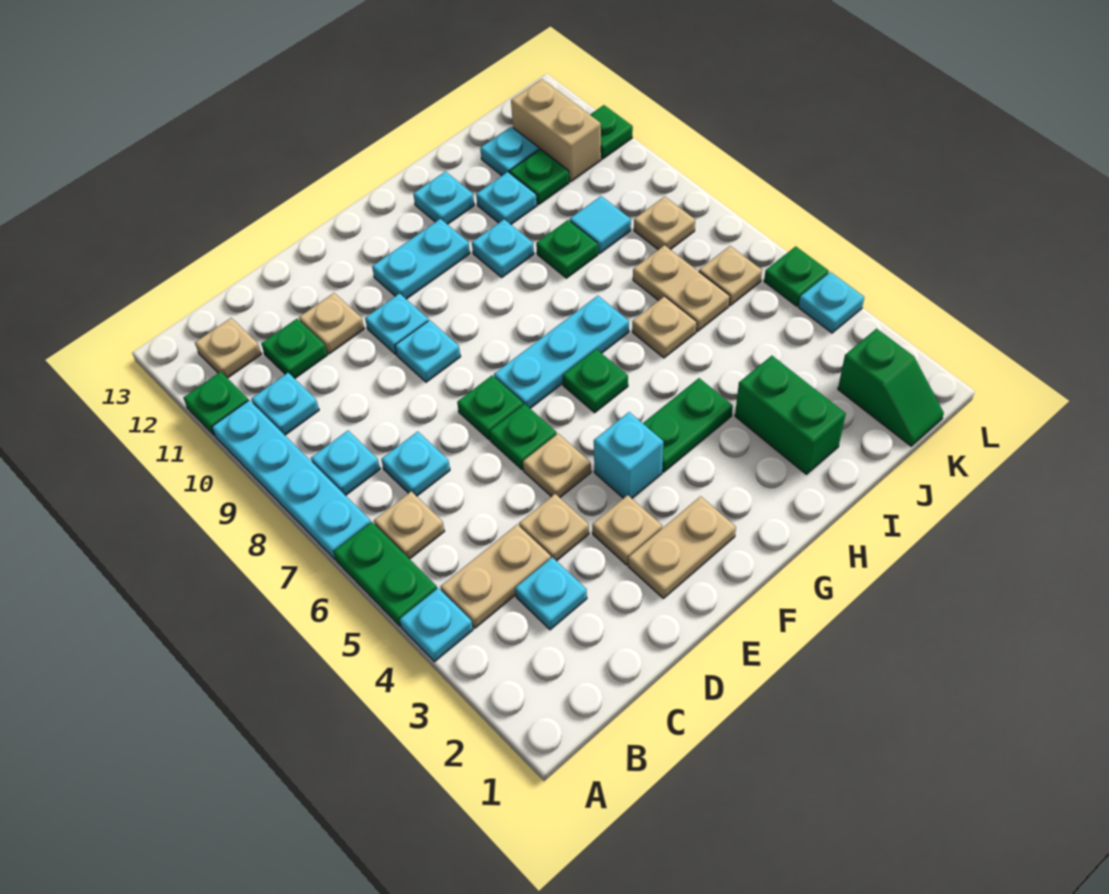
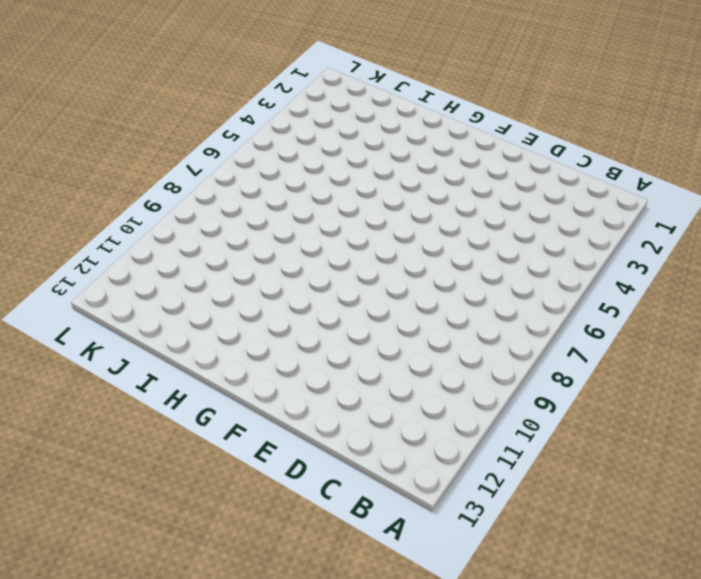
none -> cyan plate A4 level 1
none -> green plate A5:A6 level 1
none -> cyan plate A7:A10 level 1
none -> green plate A11 level 1

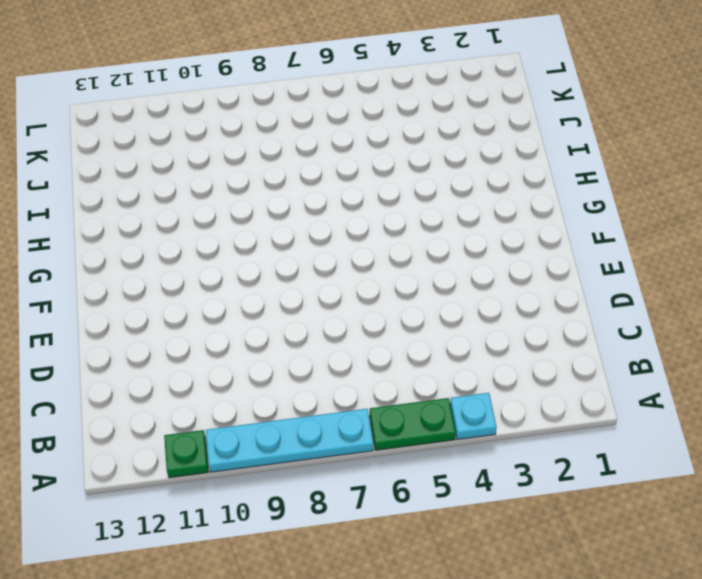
none -> tan plate B4:C4 level 1
none -> tan plate B6 level 1
none -> cyan plate B8 level 1
none -> cyan plate B10 level 1

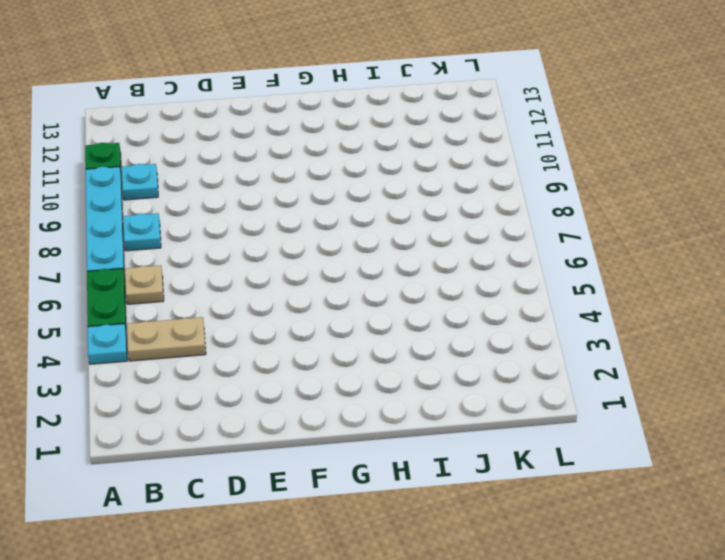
none -> tan plate B12 level 1
none -> cyan plate C3 level 1
none -> cyan plate C7 level 1
none -> green plate C11 level 1

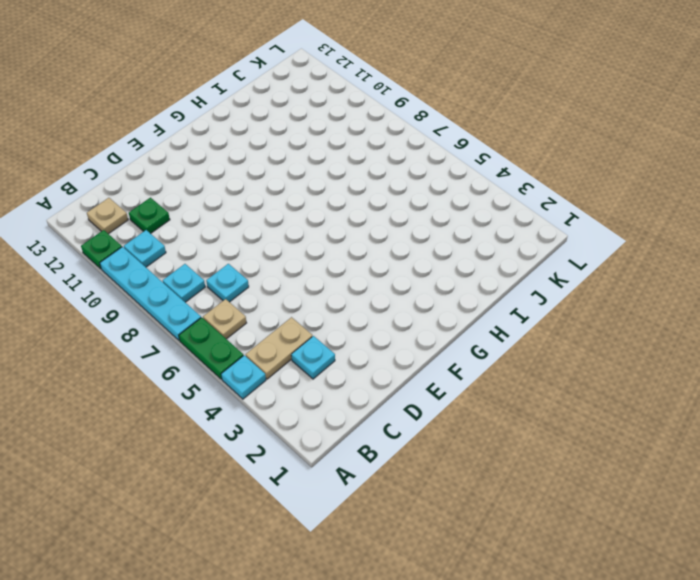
none -> tan plate D4 level 1
none -> tan plate D11 level 1
none -> tan plate E2:F2 level 1
none -> tan plate E3 level 1

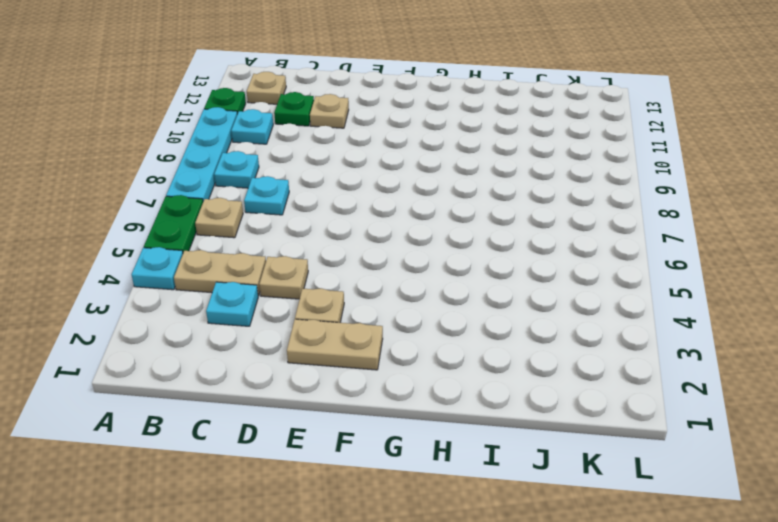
none -> tan plate E5 level 1
none -> green plate E6 level 1
none -> green plate E7 level 1
none -> cyan plate E9 level 1

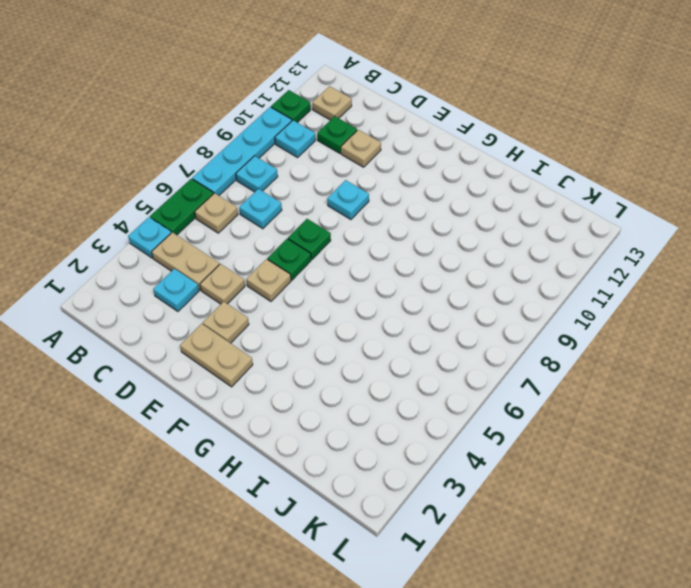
none -> cyan plate E10 level 1
none -> cyan brick F4 level 1
none -> cyan plate F7:H7 level 1
none -> cyan plate F11:G11 level 1

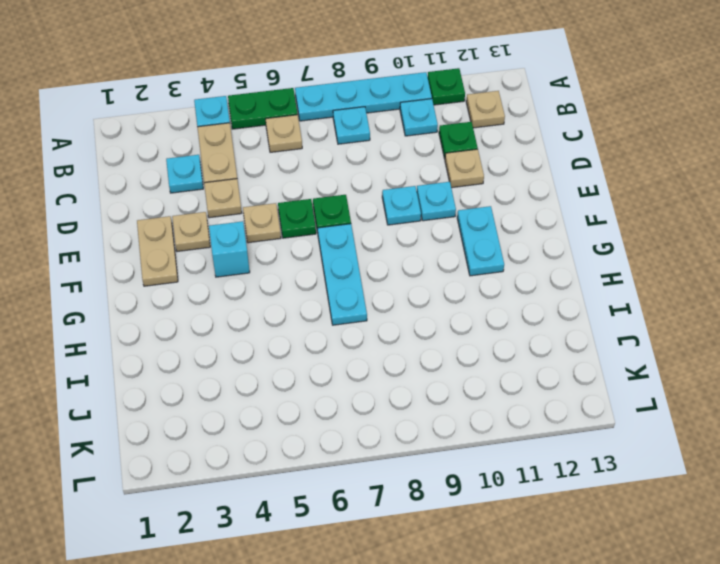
none -> cyan plate C7 level 1
none -> green plate G4:H4 level 1
none -> green plate G6 level 1
none -> cyan plate H10 level 1

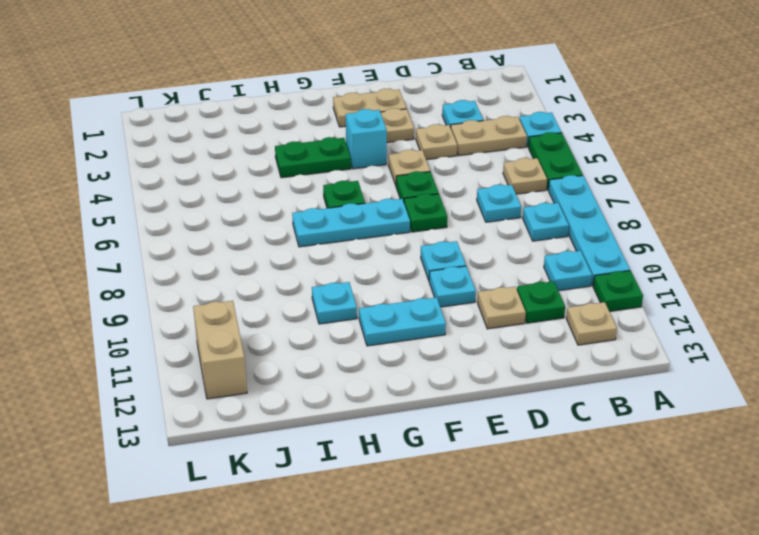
none -> cyan plate H12 level 1
none -> green brick I2:I3 level 1
none -> tan plate I6 level 1
none -> green plate I9 level 1

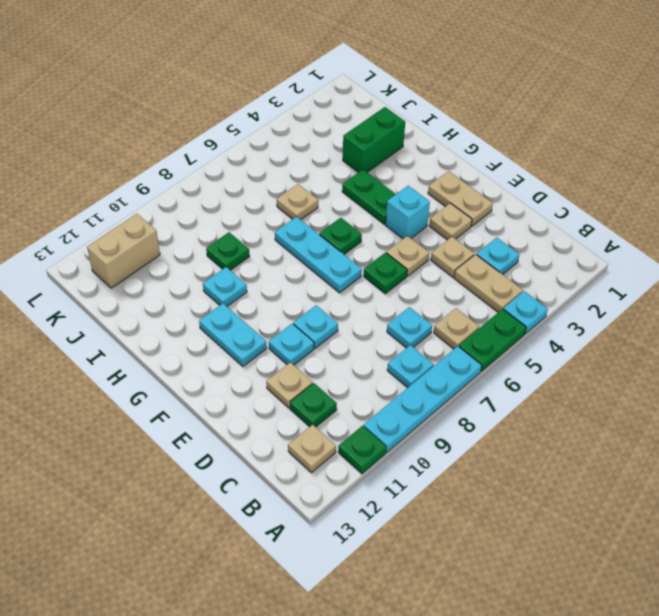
none -> cyan plate B10 level 1
none -> green plate E7 level 1
none -> cyan plate H12 level 1
none -> cyan plate I11 level 1

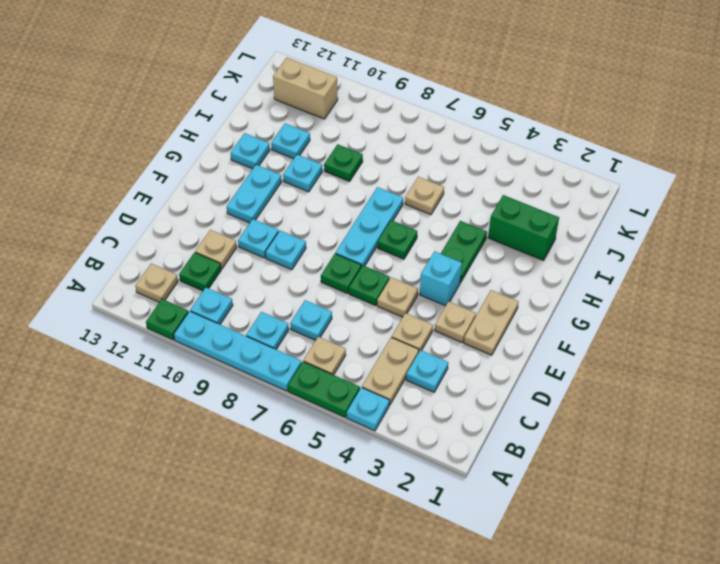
none -> tan plate J6:J7 level 1
none -> cyan tile J9 level 1
none -> green plate J11 level 1
none -> cyan plate J12 level 1

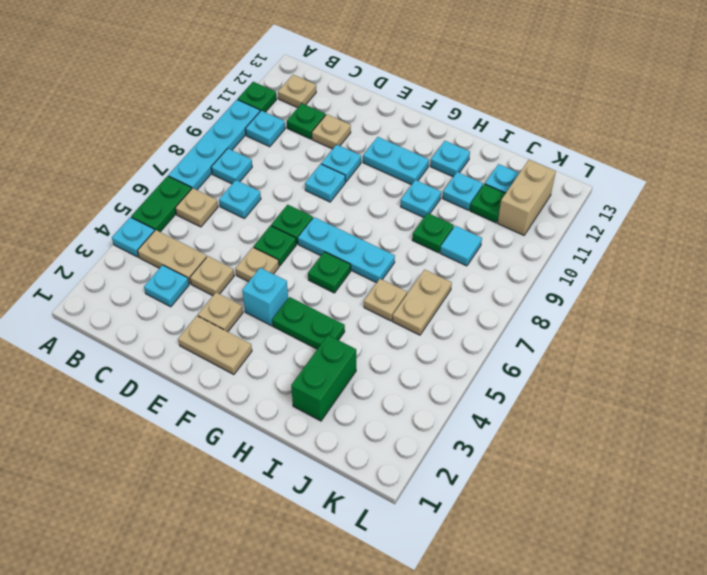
none -> green slope K1:K2 level 1 top 2
none -> tan plate K6 level 1
none -> tan plate K8 level 1
none -> cyan plate L4 level 1

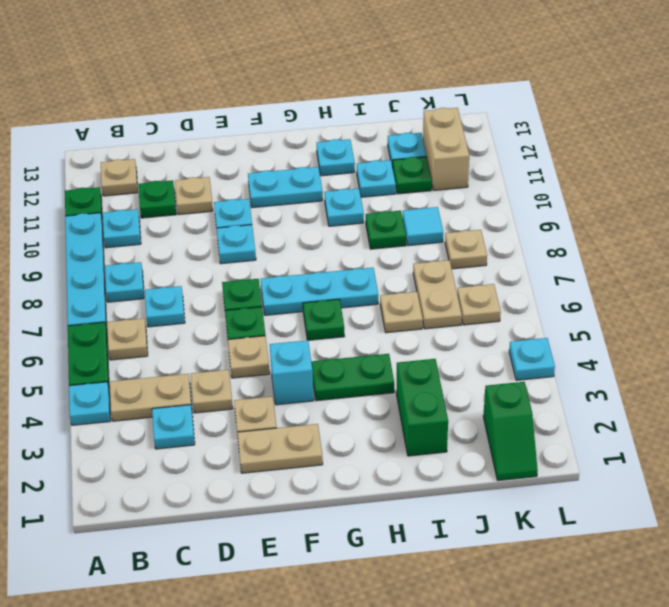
none -> green plate L5 level 1
none -> green plate L11 level 1

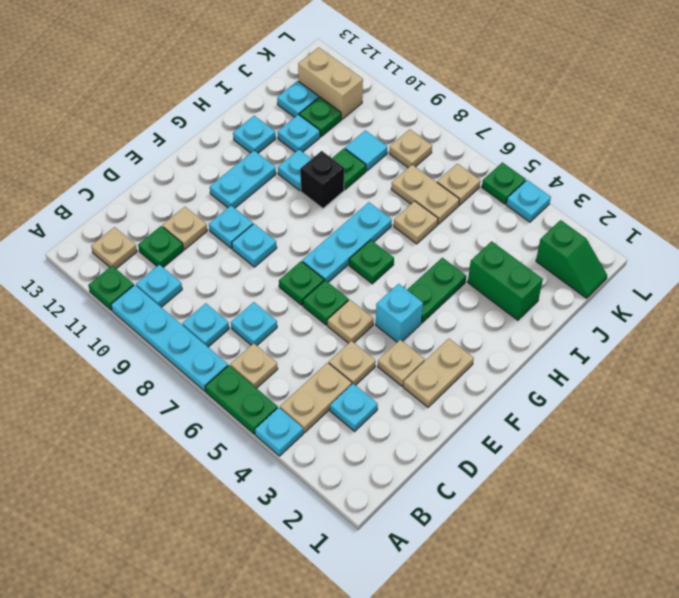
black brick H9 level 1 -> none
none -> green plate L11 level 1

